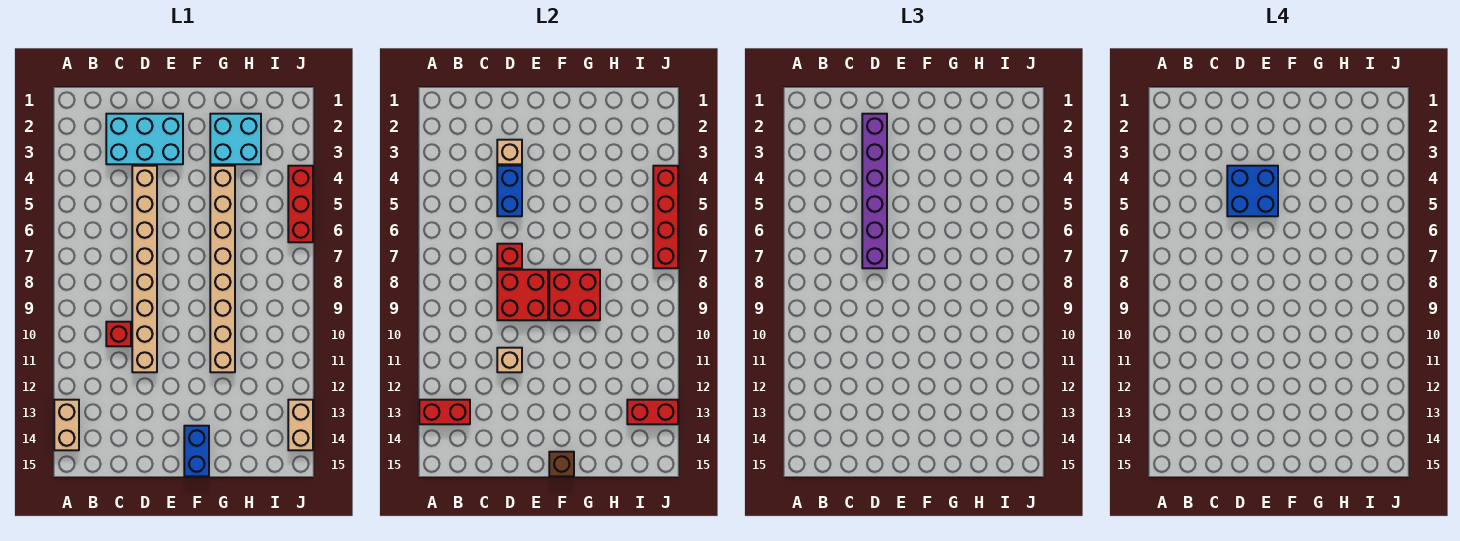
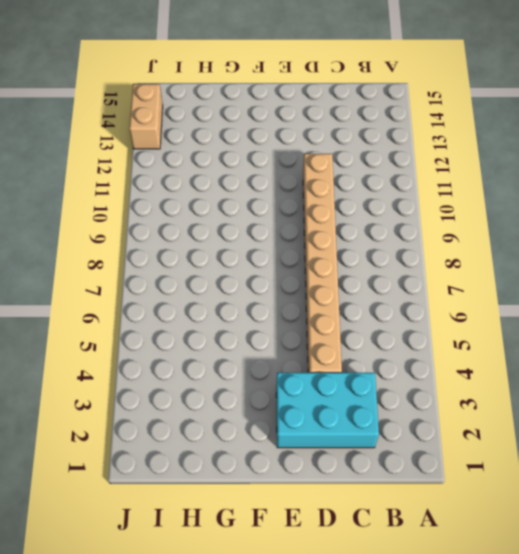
none -> tan brick A13:A14 level 1
none -> red brick C10 level 1
none -> blue brick F14:F15 level 1

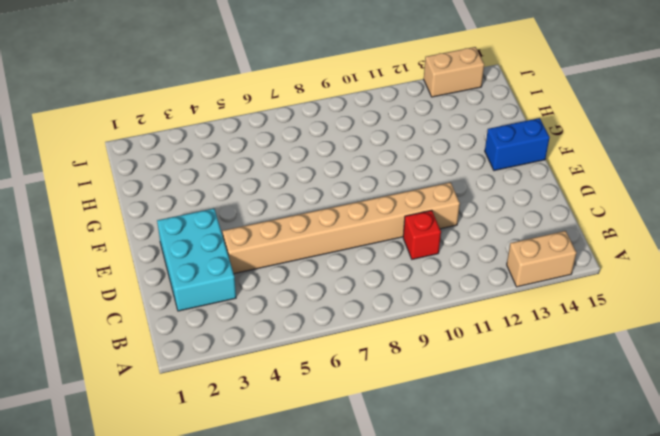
none -> cyan brick G2:H3 level 1
none -> tan brick G4:G11 level 1
none -> red brick J4:J6 level 1

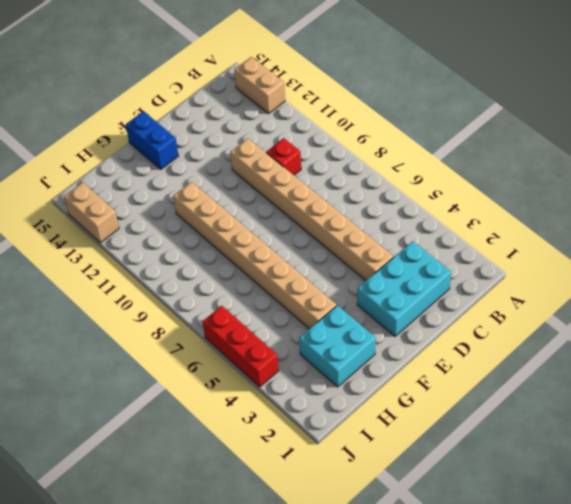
none -> red brick A13:B13 level 2
none -> tan brick D3 level 2
none -> blue brick D4:D5 level 2

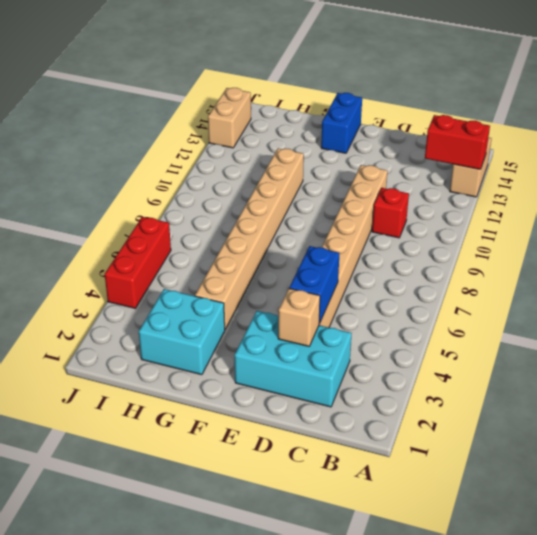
none -> red brick D7 level 2
none -> red brick D8:E9 level 2
none -> tan brick D11 level 2

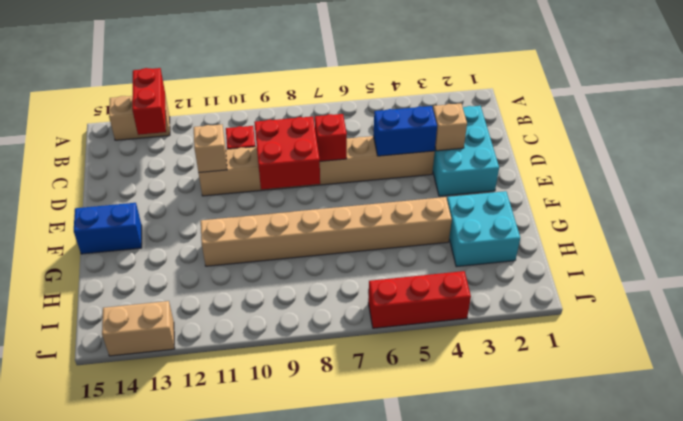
none -> red brick F8:G9 level 2
none -> brown brick F15 level 2
none -> red brick I13:J13 level 2

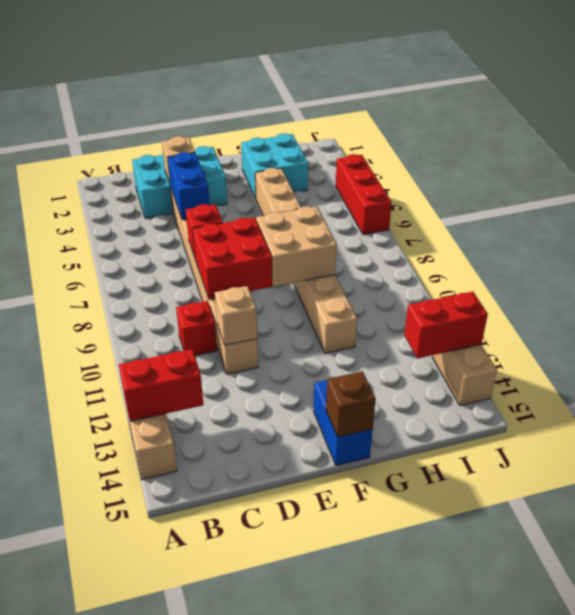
tan brick F8:G9 level 2 -> red brick F8:G9 level 2
none -> red brick J4:J7 level 2
none -> purple brick D2:D7 level 3
none -> blue brick D4:E5 level 4

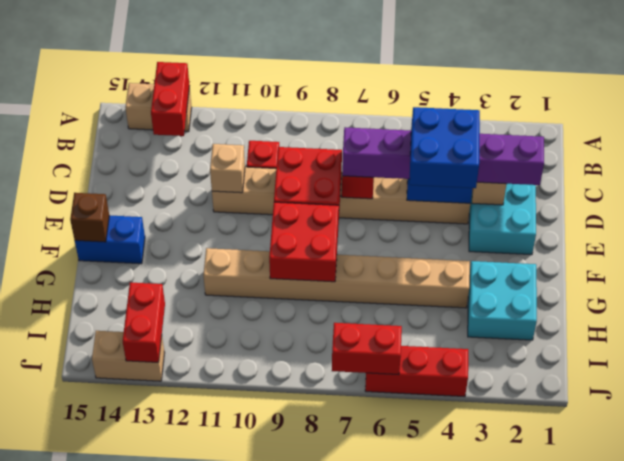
red brick J6:J7 level 2 -> red brick J4:J7 level 2

